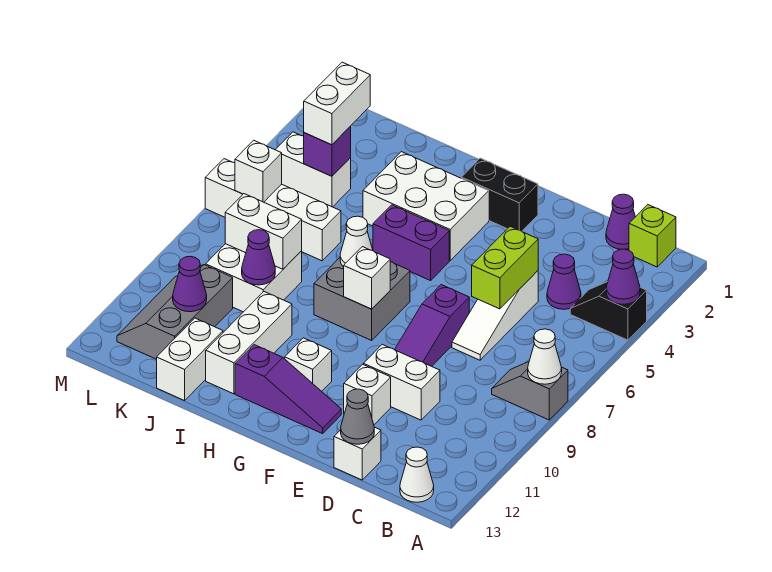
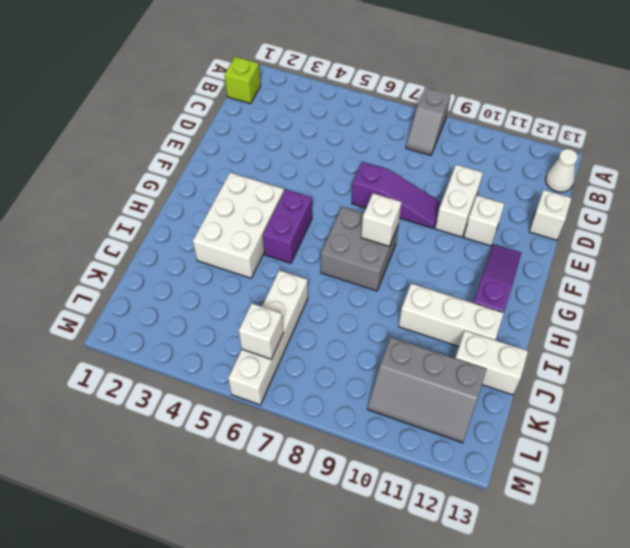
none -> black slope A4:B4 level 1 top A
none -> purple cone C1 level 1
none -> purple cone C4 level 1
none -> white slope D5:D7 level 1 top 5

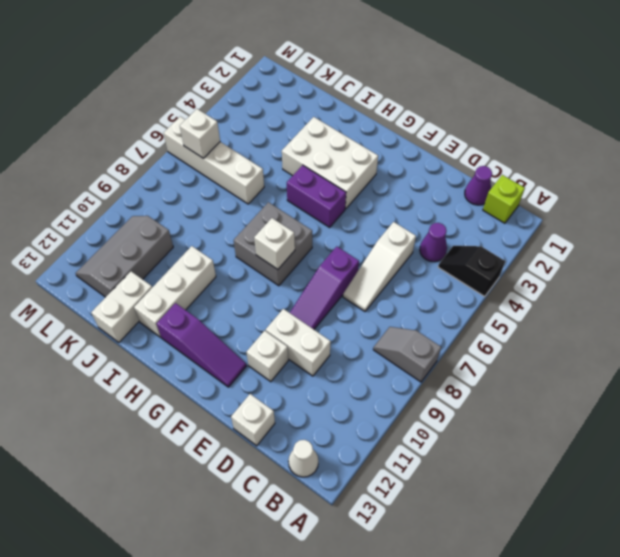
none -> black brick F2:G2 level 1
none -> white brick G11 level 1
none -> white brick J8:K9 level 1
none -> white brick K4:L4 level 1

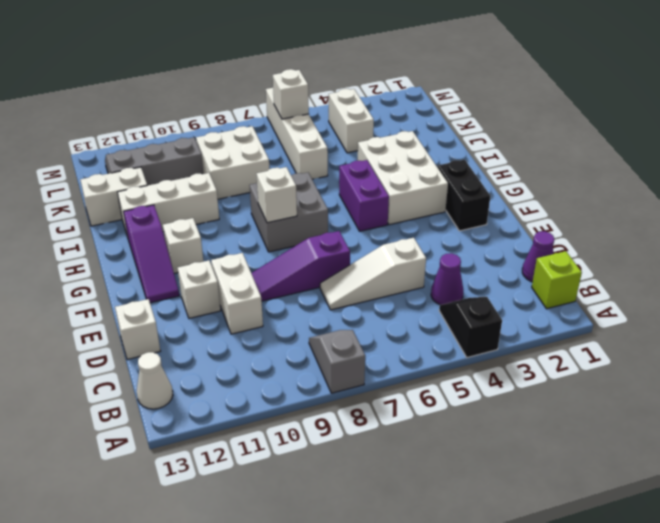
none -> purple cone A4 level 2
none -> white cone A8 level 2
none -> lime brick D5:D6 level 2
none -> grey cone D13 level 2

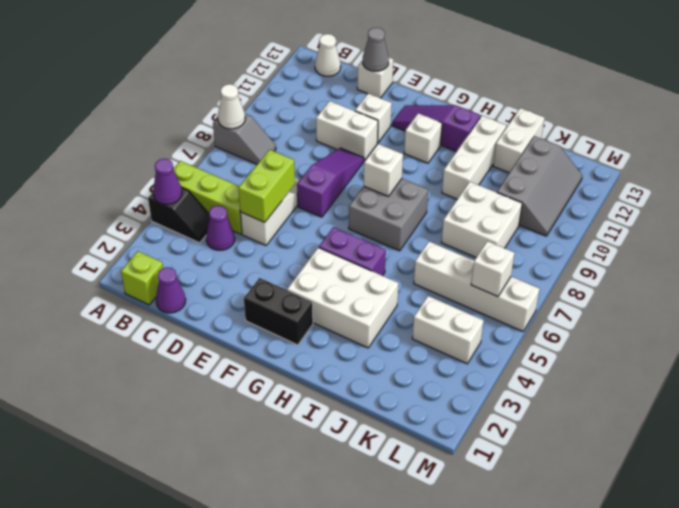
lime brick A5:C5 level 1 -> none
none -> white cone H7 level 2
none -> white brick J8:K8 level 2
none -> purple cone J9 level 2
none -> purple brick K4 level 2

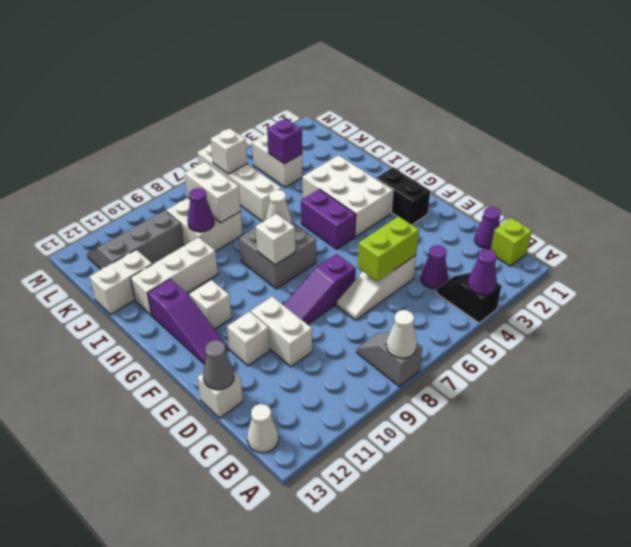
none -> purple cone K11 level 2
none -> white brick K3:K4 level 3

